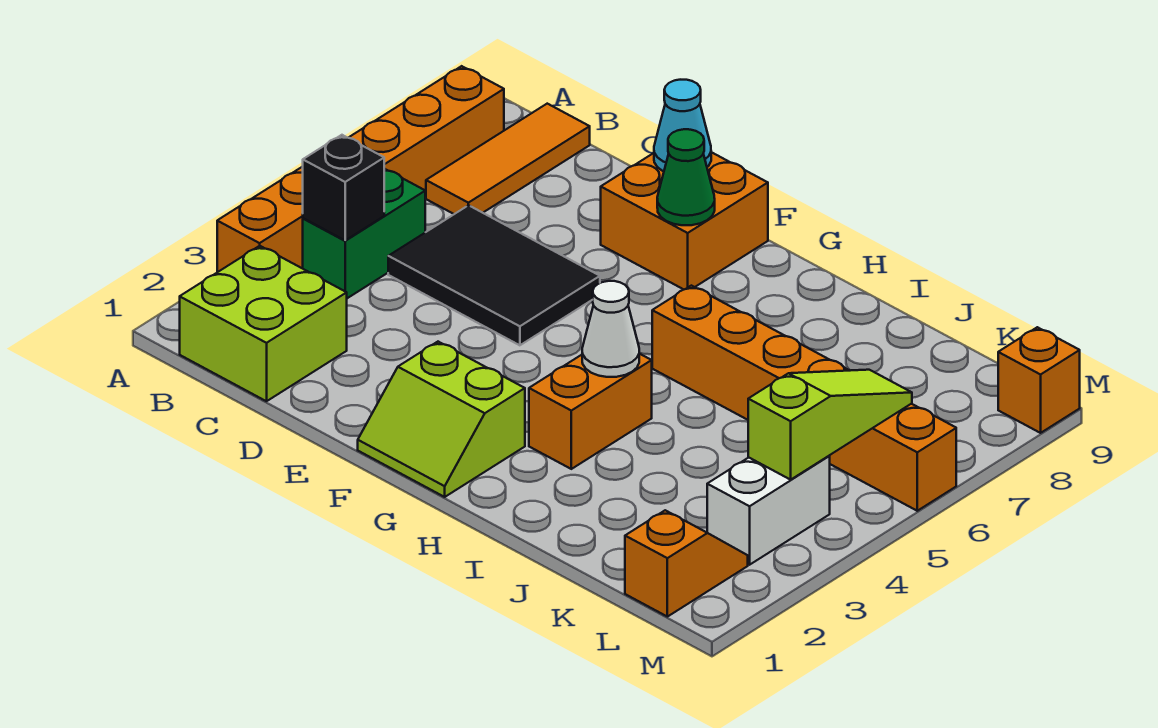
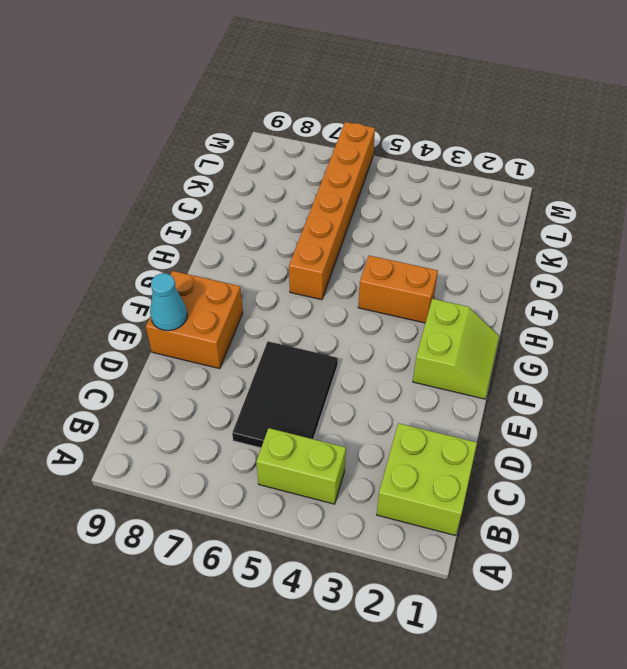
lime brick B4:B5 level 1 -> green brick B4:B5 level 1
none -> orange brick A3:A8 level 1
none -> orange tile B7:B9 level 1
none -> orange slope L1:L2 level 1 top 1

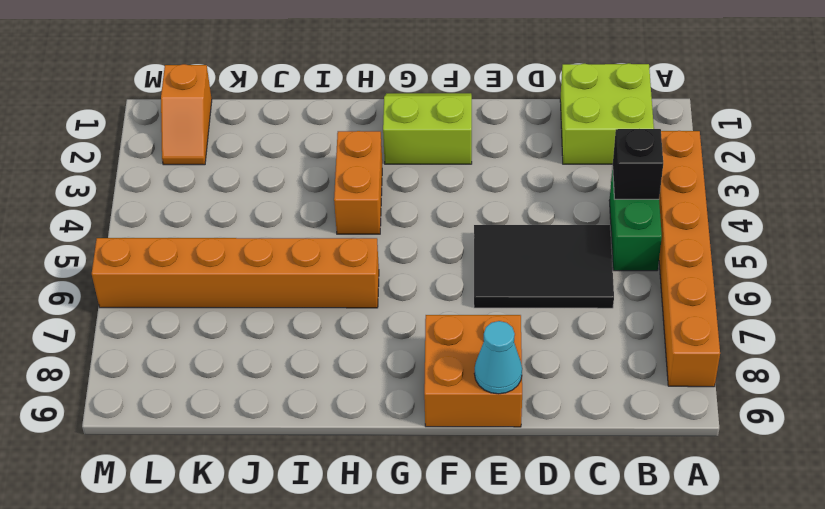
none -> orange tile B7:B9 level 1
none -> white brick L3:L4 level 1
none -> orange brick M9 level 1

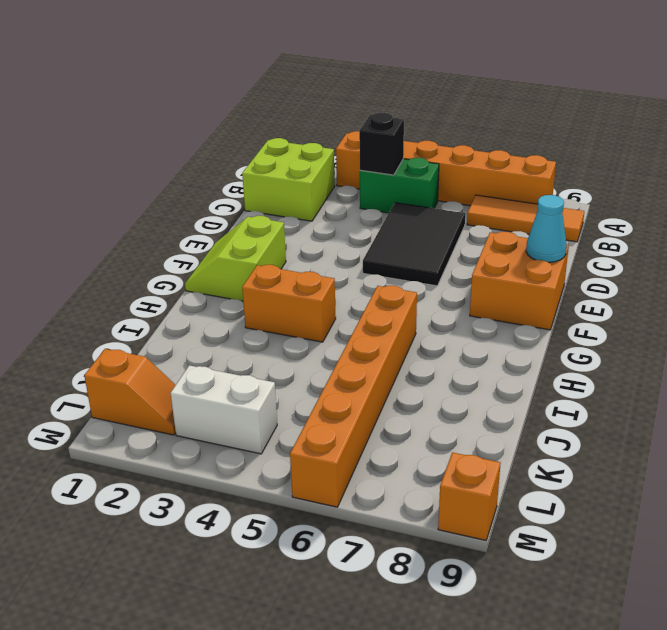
none -> green cone F8 level 2
none -> white cone H4 level 2
none -> lime slope L4:L6 level 2 top 4

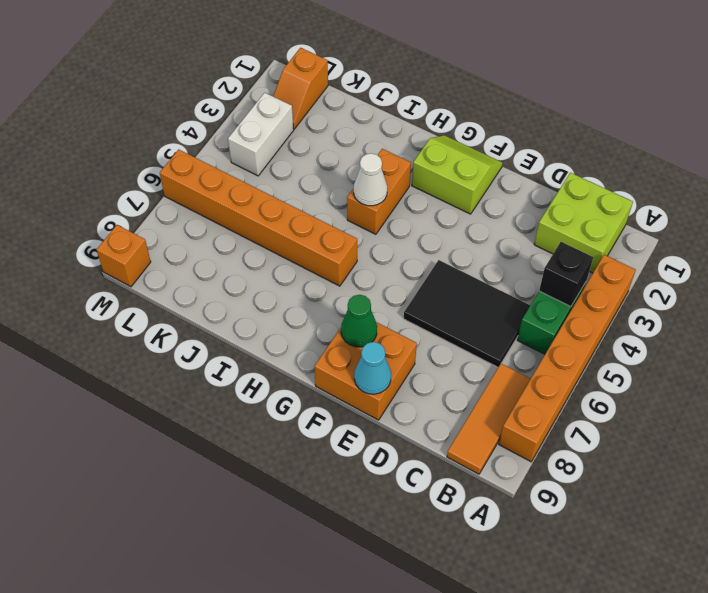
none -> lime slope L4:L6 level 2 top 4

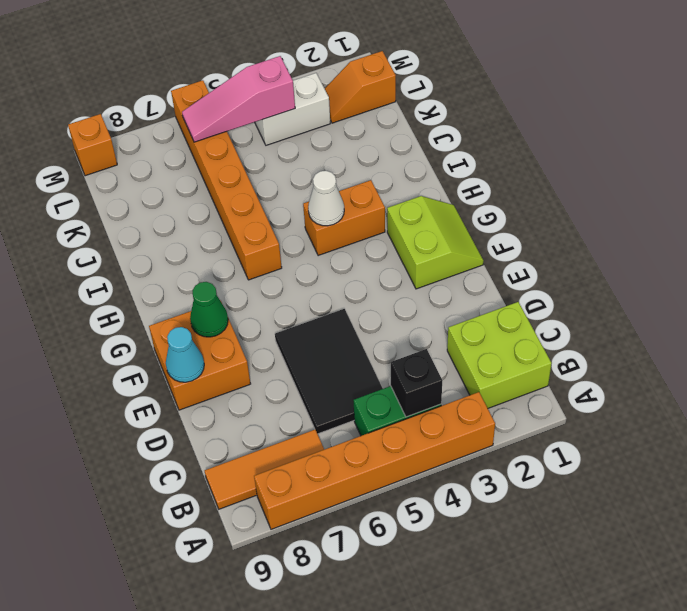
pink slope L4:L6 level 2 top 4 -> lime slope L4:L6 level 2 top 4

